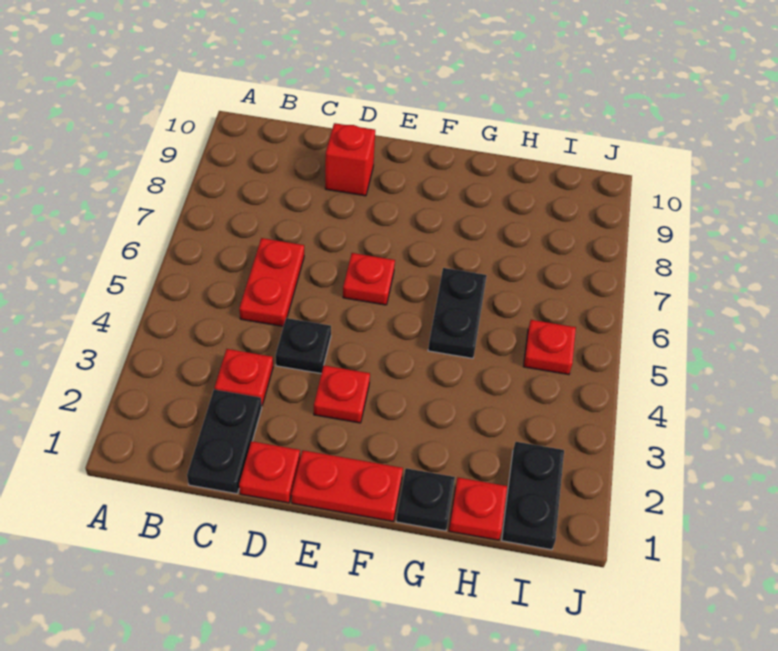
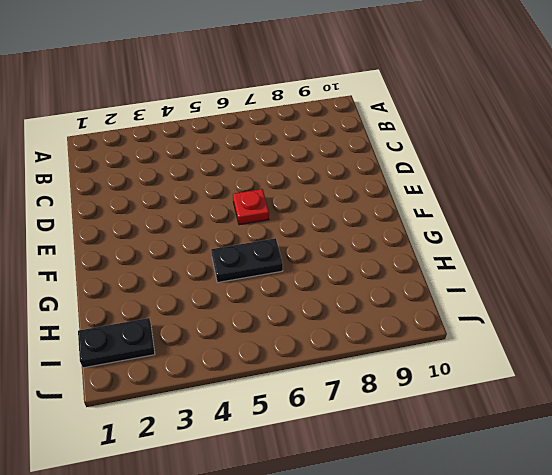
none -> black plate C1:C2 level 1
none -> red plate C3 level 1
none -> red plate C5:C6 level 1

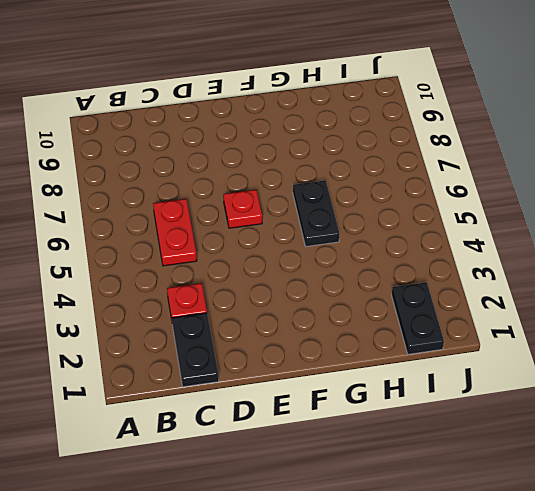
none -> red plate D1 level 1
none -> black plate D4 level 1
none -> red brick D9 level 1

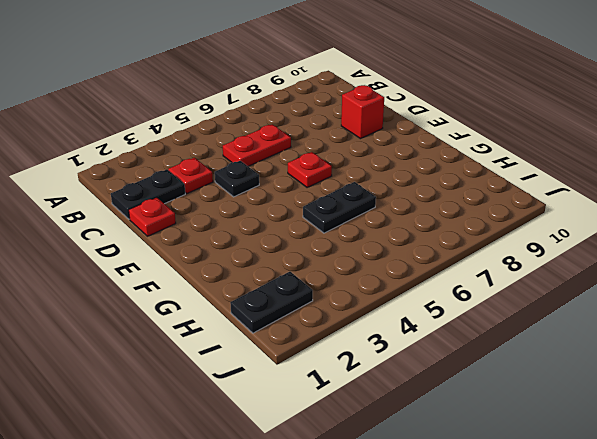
none -> red plate E1:F1 level 1
none -> red plate E3 level 1
none -> black plate G1 level 1

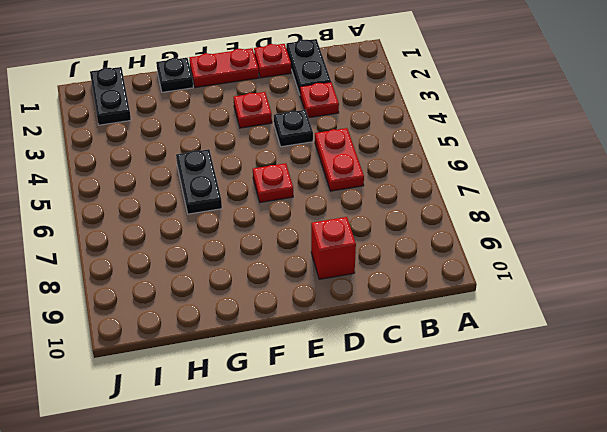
none -> red plate H1 level 1
none -> red plate I5 level 1

